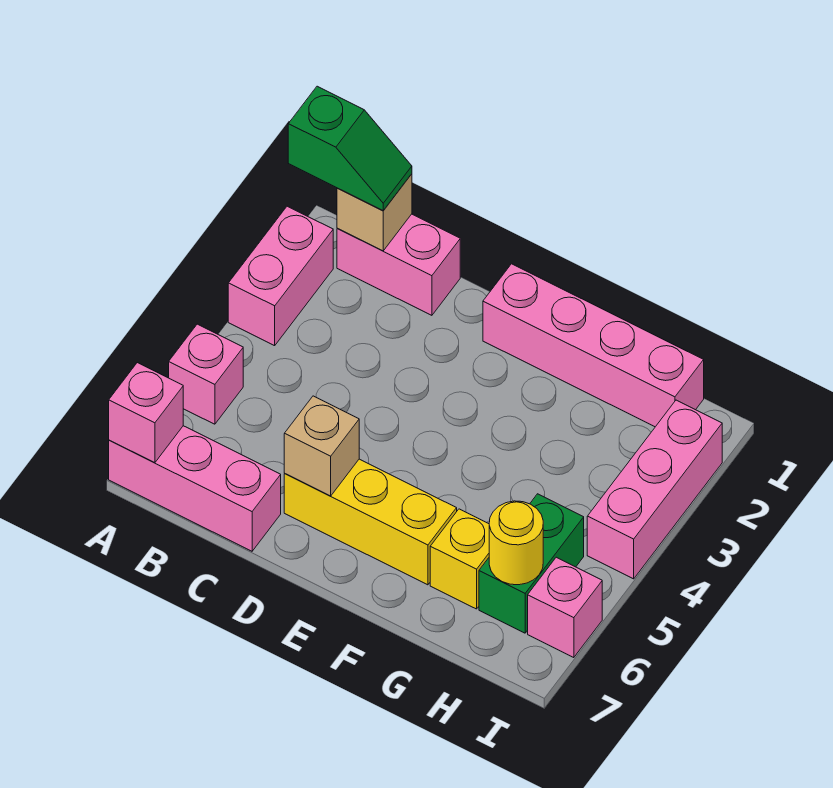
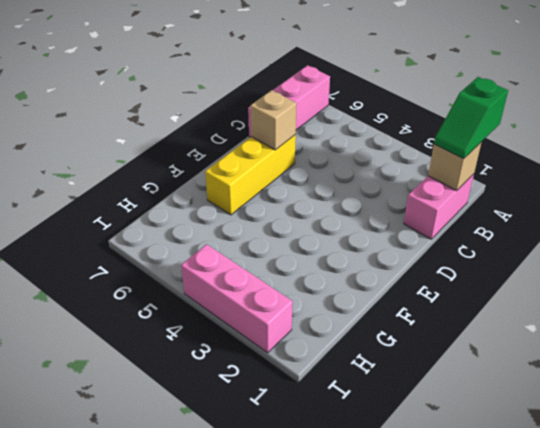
none -> pink brick A2:A3 level 1
none -> pink brick A5 level 1
none -> pink brick E1:H1 level 1

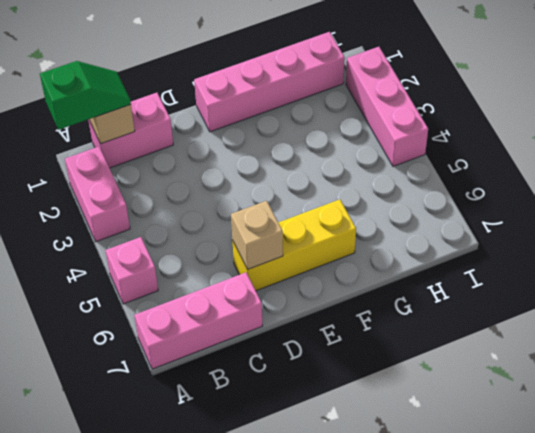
none -> yellow brick G6 level 1
none -> green brick H5:H6 level 1
none -> pink brick I6 level 1

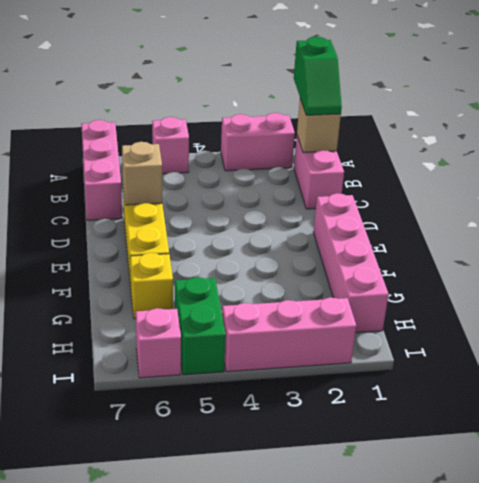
green brick H5:I5 level 1 -> green brick H5:H6 level 1
none -> pink brick A7 level 2
none -> yellow round brick H6 level 2

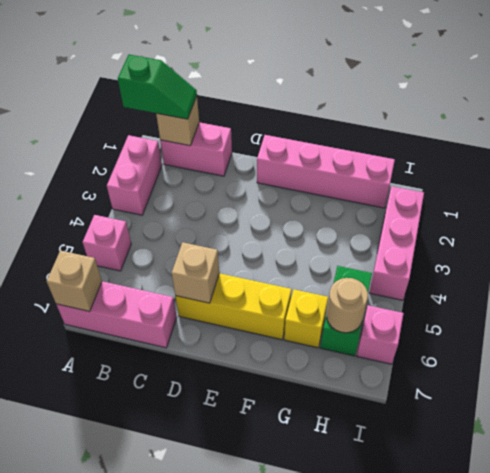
tan brick A7 level 2 -> pink brick A7 level 2
tan round brick H6 level 2 -> yellow round brick H6 level 2

